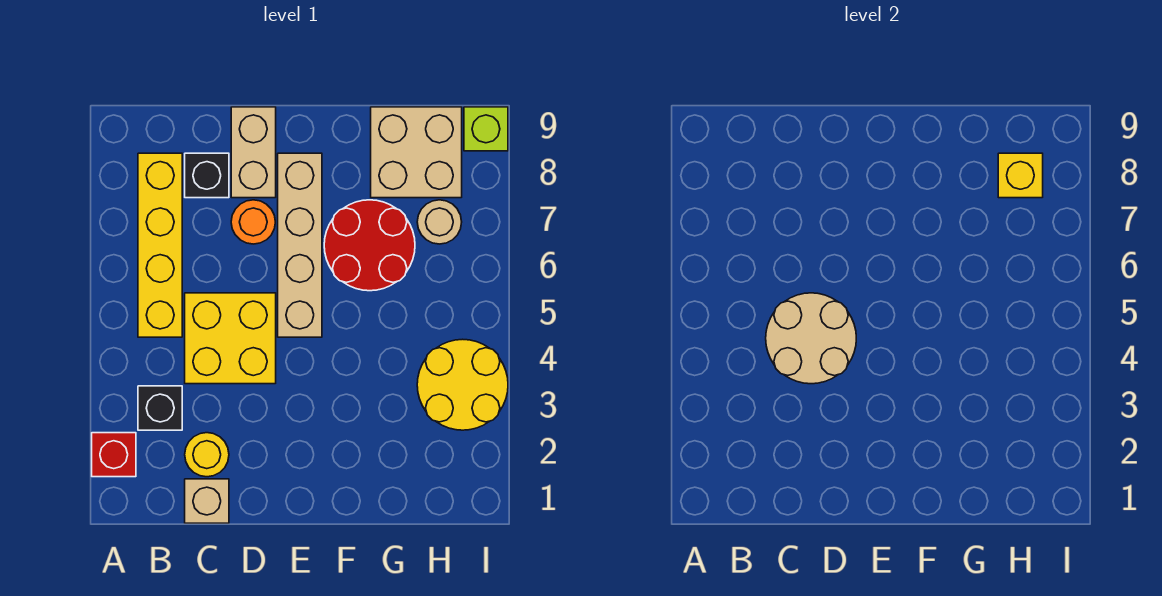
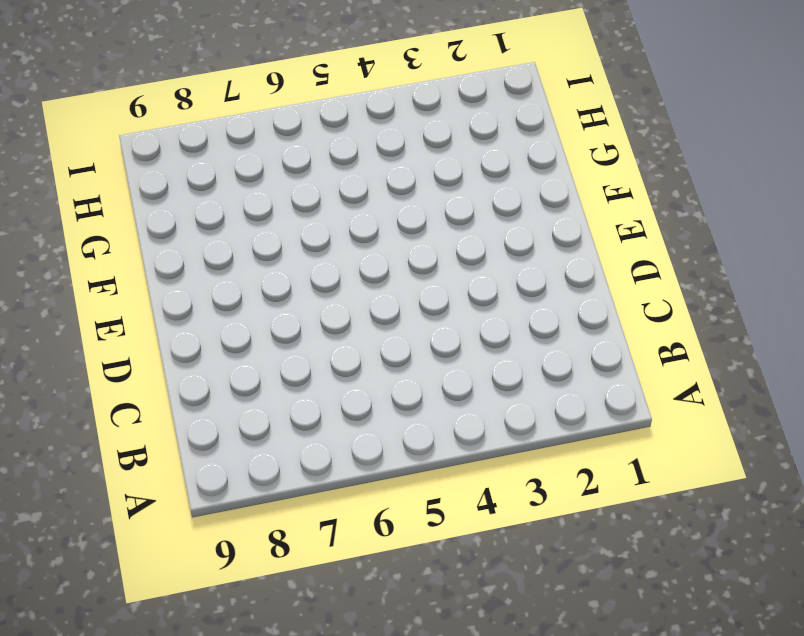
none -> red brick A2 level 1
none -> black brick B3 level 1
none -> yellow brick B5:B8 level 1

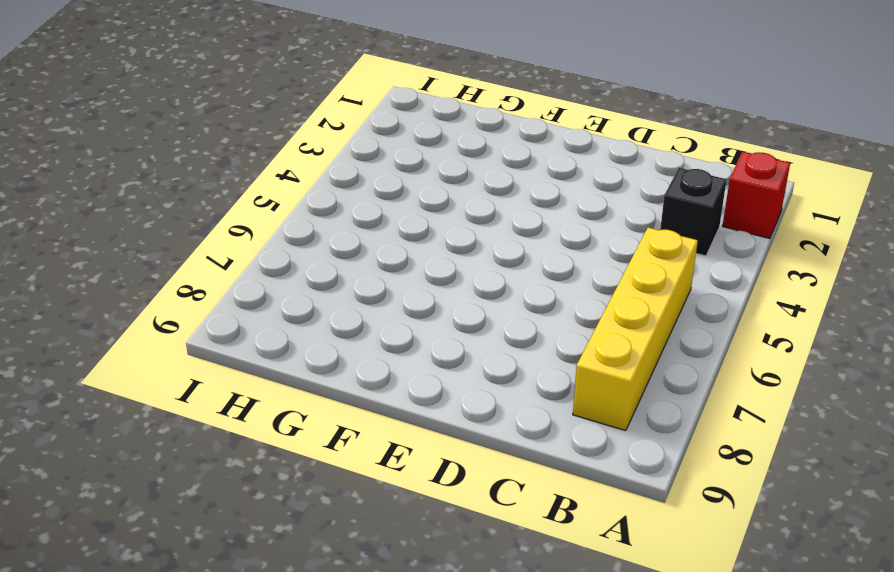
none -> tan brick C1 level 1
none -> yellow round brick C2 level 1
none -> yellow brick C4:D5 level 1

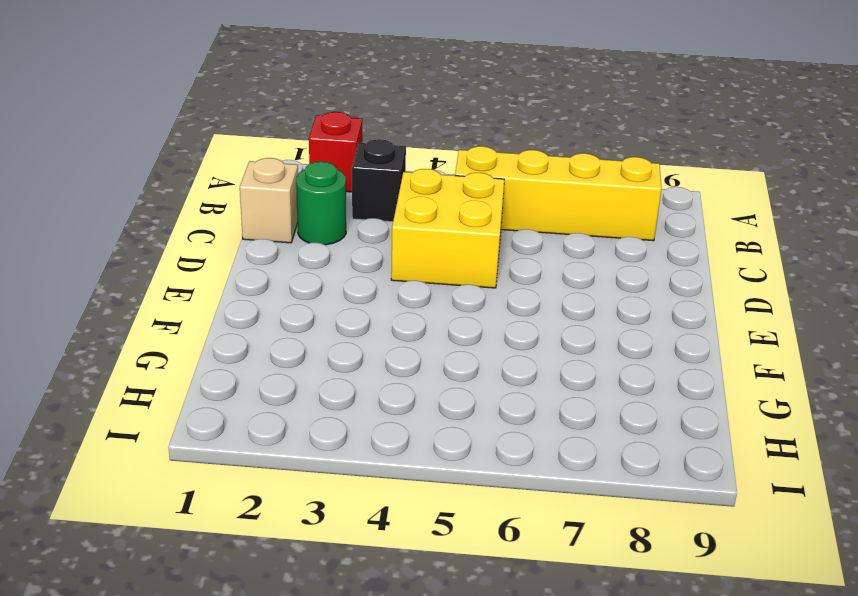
green round brick C2 level 1 -> yellow round brick C2 level 1
none -> black brick C8 level 1
none -> orange round brick D7 level 1
none -> tan brick D8:D9 level 1

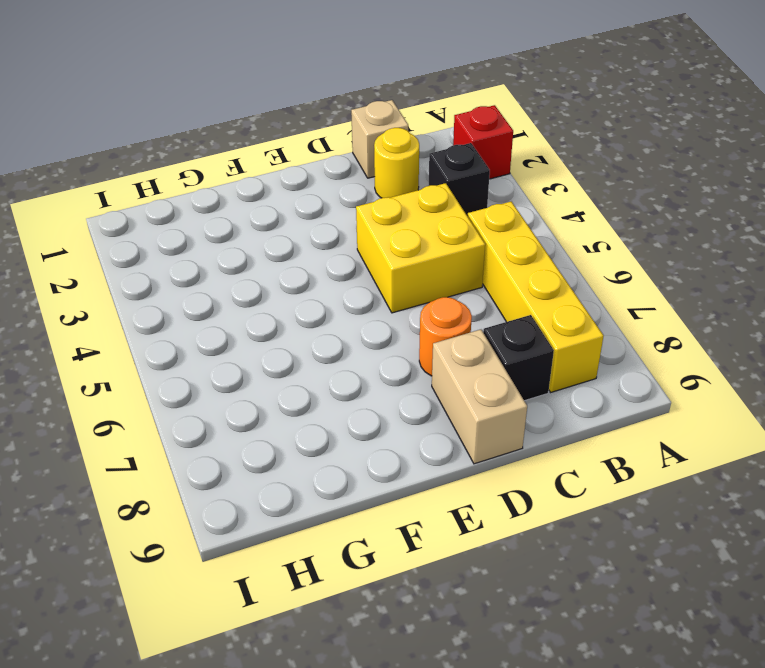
none -> tan brick E5:E8 level 1
none -> red round brick F6:G7 level 1
none -> tan brick G8:H9 level 1

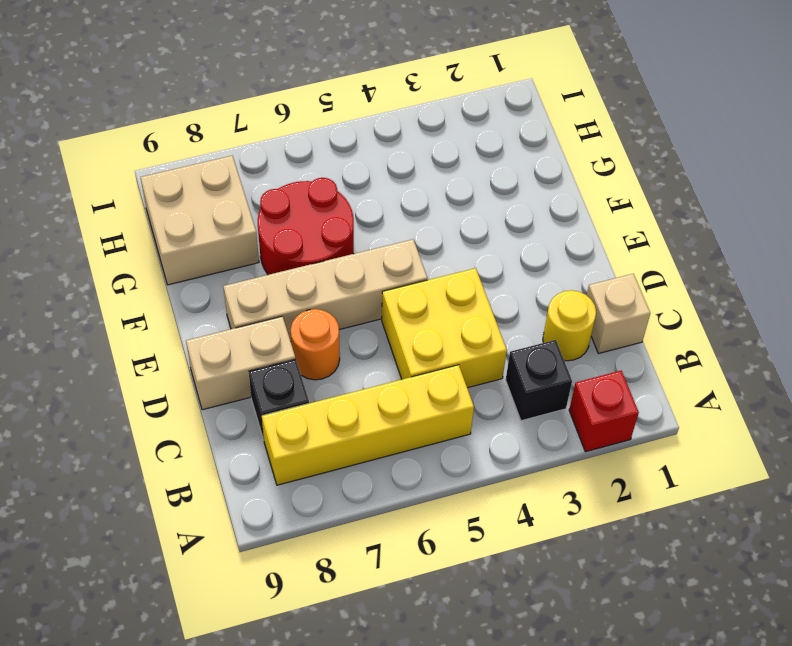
none -> yellow round brick H3:I4 level 1
none -> tan round brick H7 level 1
none -> lime brick I9 level 1

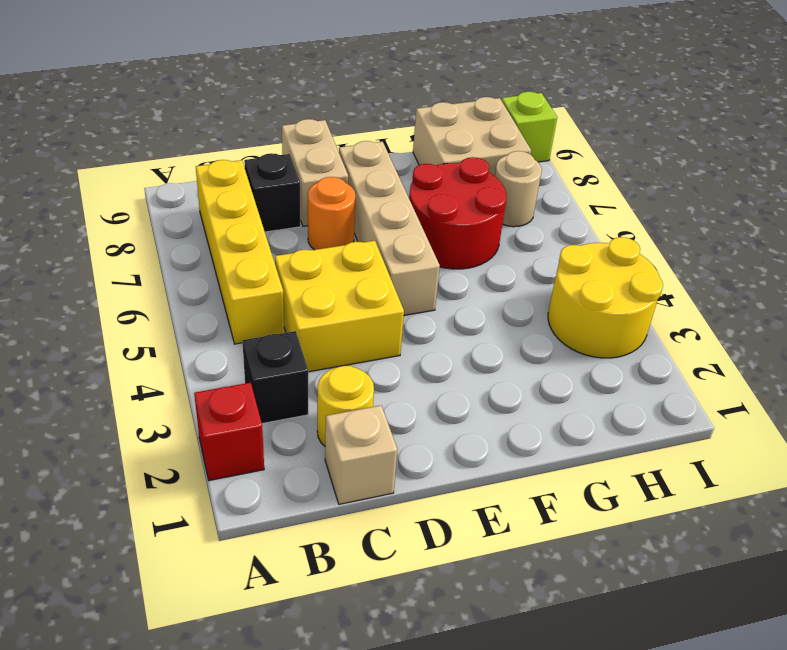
none -> tan round brick C4:D5 level 2
none -> yellow brick H8 level 2

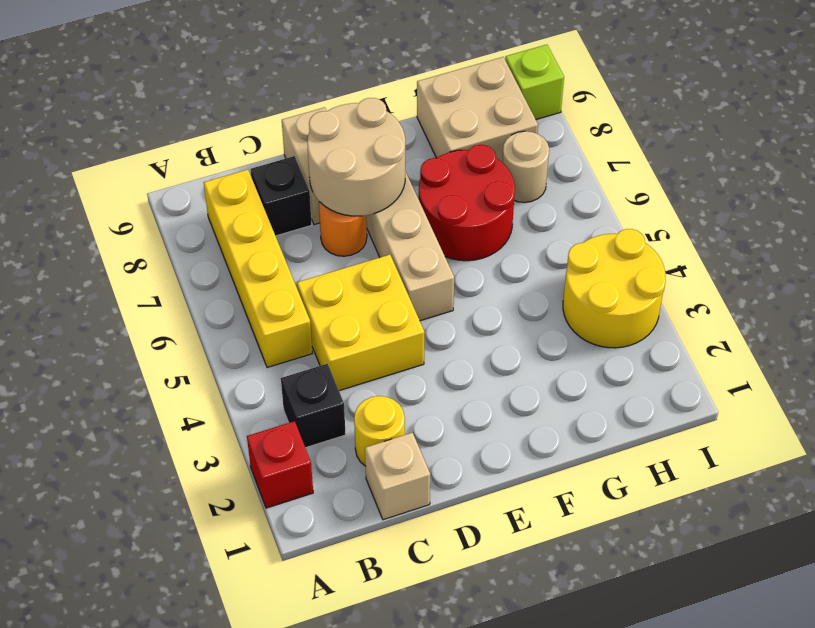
tan round brick D7:E8 level 2 -> tan round brick C4:D5 level 2
none -> yellow brick H8 level 2

